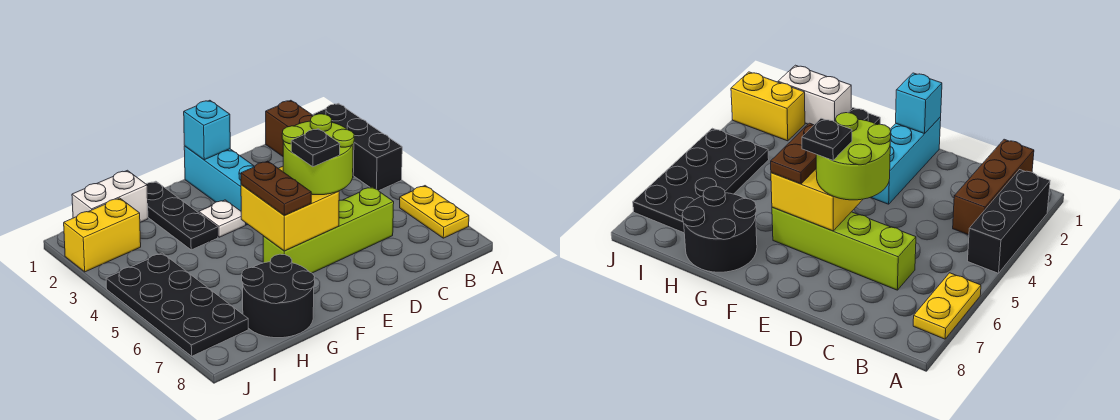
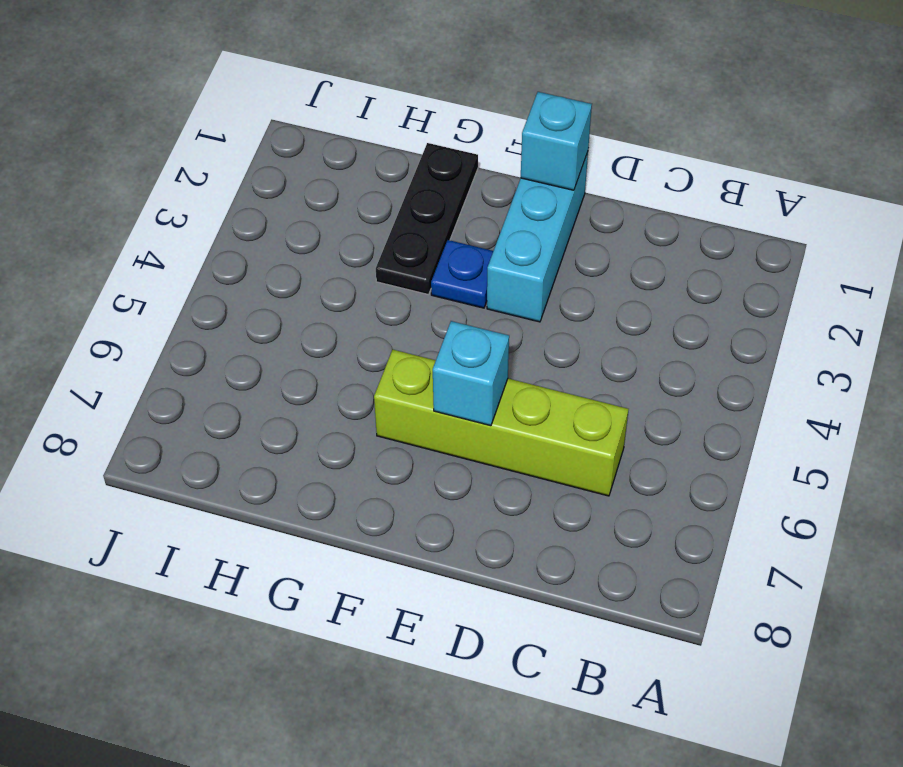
cyan brick E6 level 2 -> yellow brick E5:F6 level 2
blue plate F3 level 1 -> white plate F3 level 1
none -> black brick A2:A4 level 1
none -> yellow plate A6:A7 level 1
none -> brown brick B1:B3 level 1

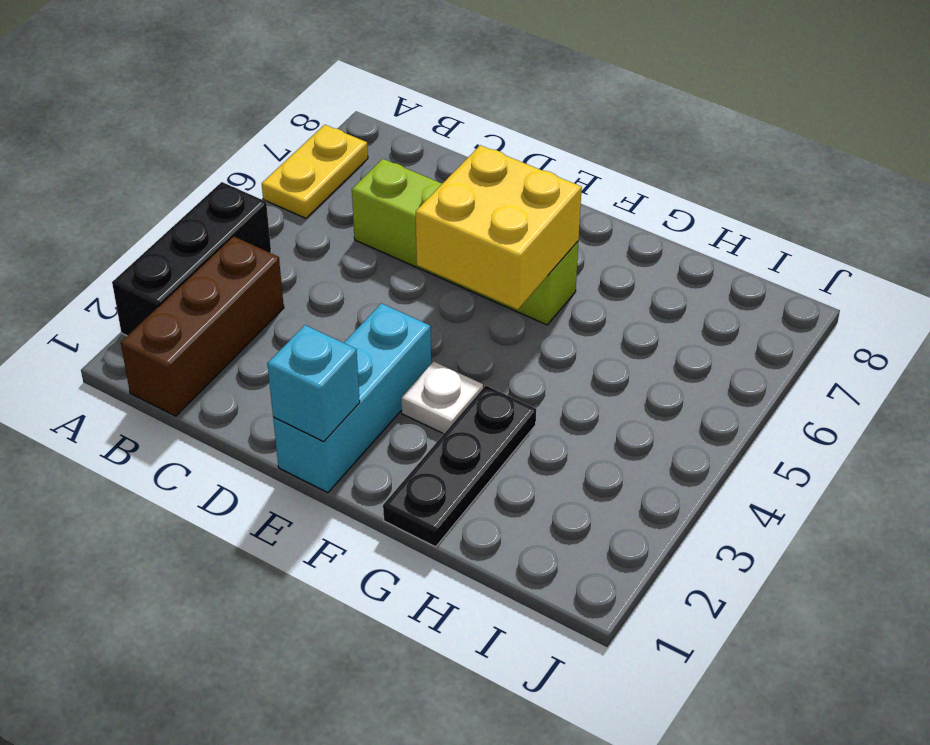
none -> black round brick G7:H8 level 1
none -> white brick H1:I1 level 1
none -> yellow brick I2:J2 level 1

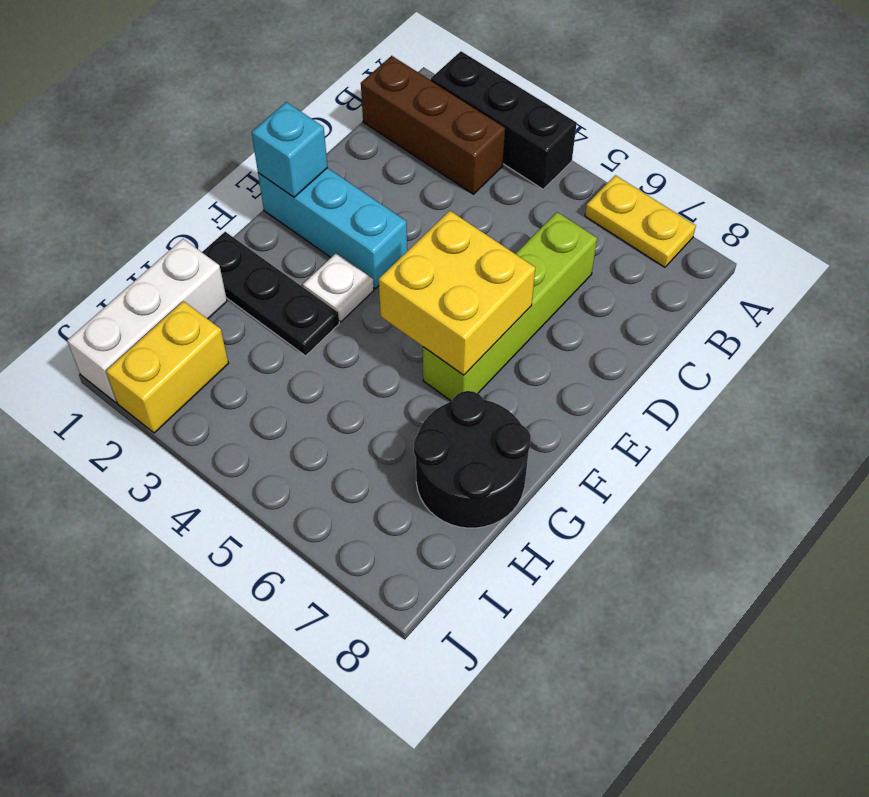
white brick H1:J1 level 1 -> white brick H1:I1 level 1
none -> black plate I4:J7 level 1
none -> lime round brick D5:E6 level 3
none -> brown plate F5:F6 level 3

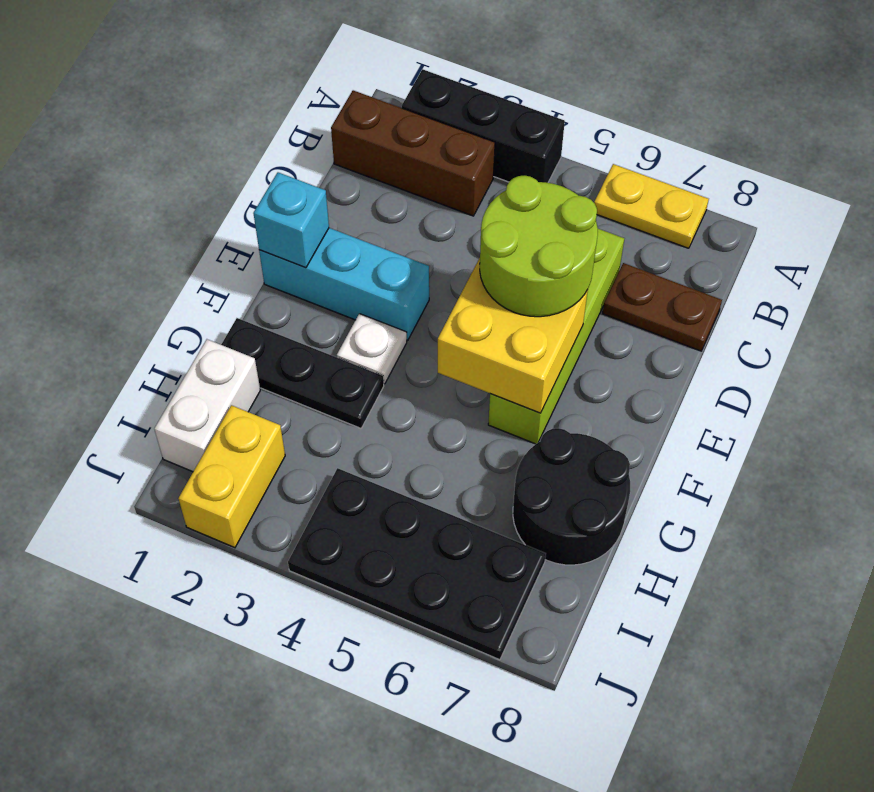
brown plate C7:C8 level 1 -> brown plate F5:F6 level 3
none -> black plate E6 level 4

